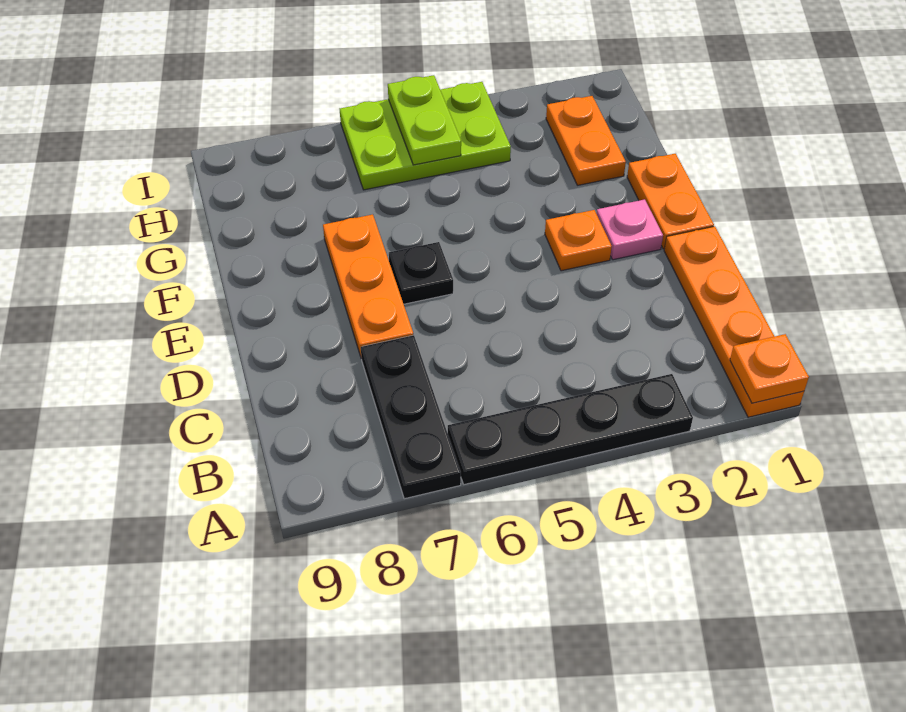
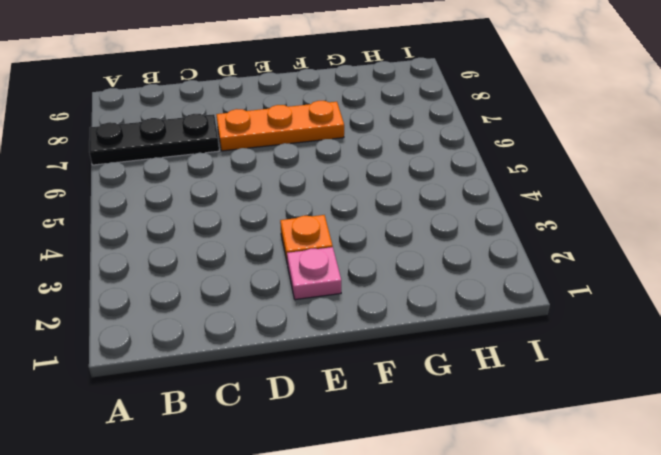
none -> orange plate A1:D1 level 1
none -> black plate A3:A6 level 1
none -> orange plate E1:F1 level 1

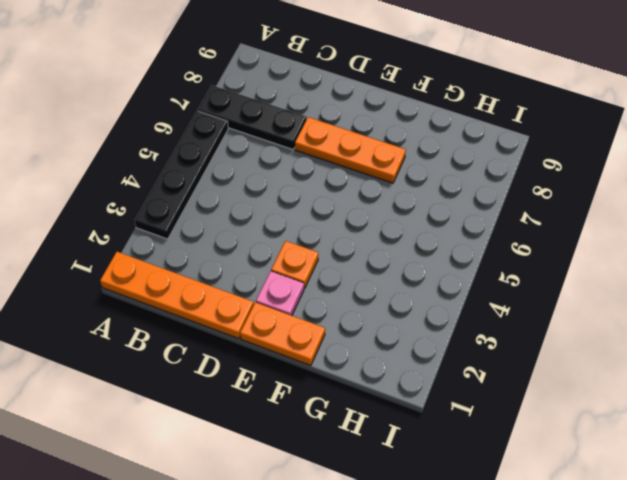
none -> black plate E6 level 1
none -> orange plate G2:H2 level 1
none -> lime plate H4:I6 level 1

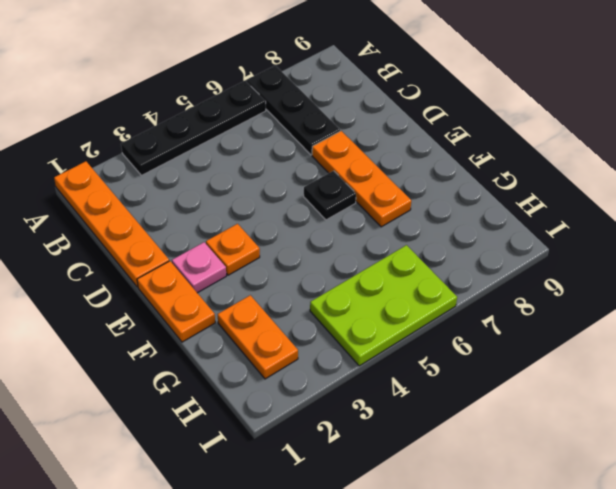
none -> orange plate A1 level 2
none -> lime plate H5:I5 level 2

